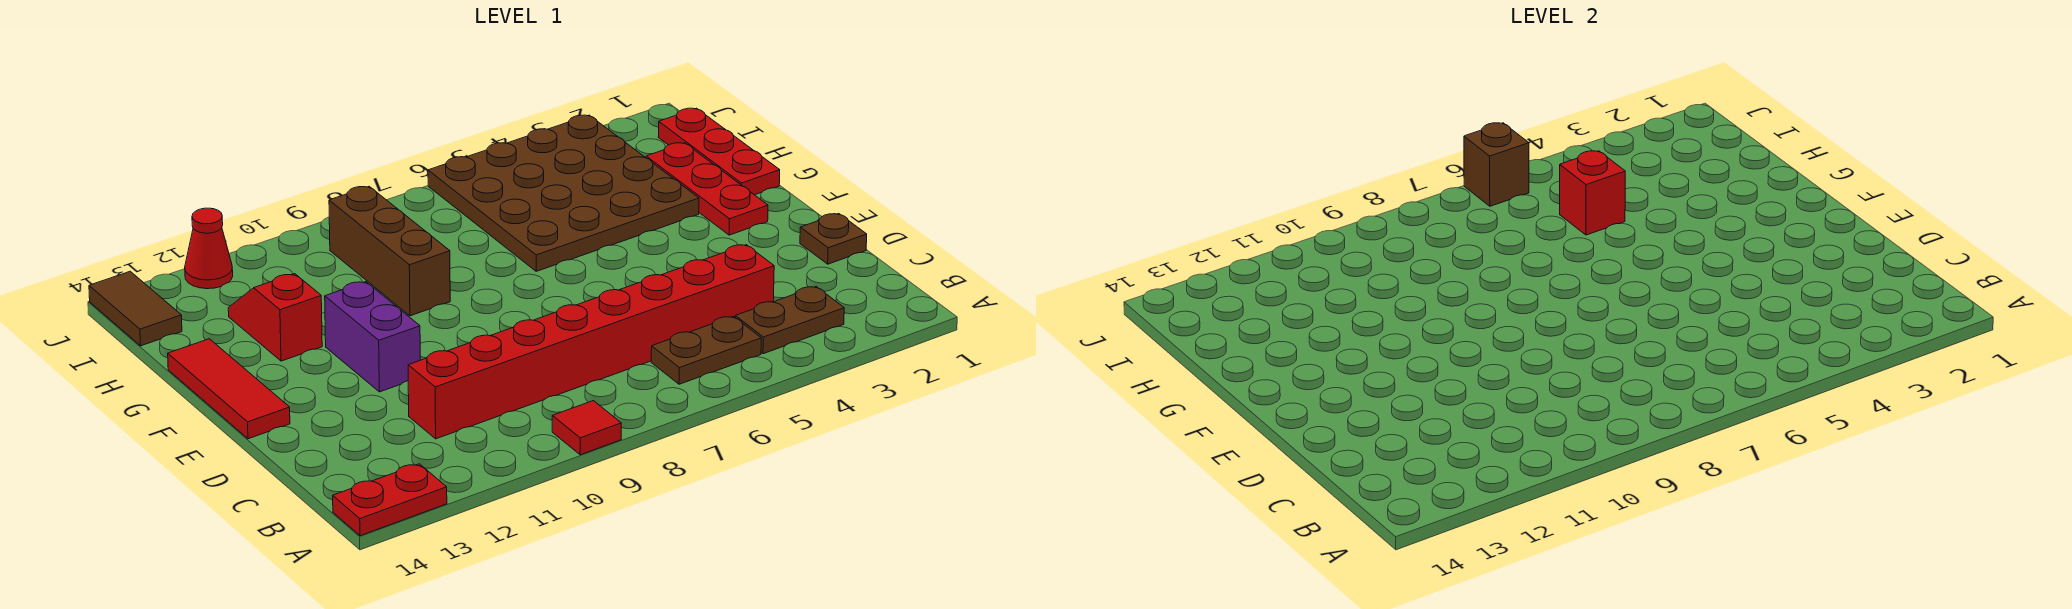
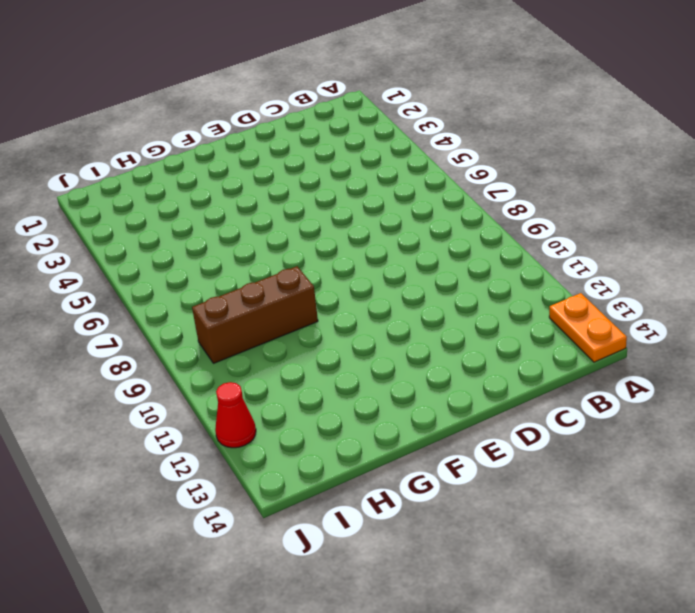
orange plate A13:A14 level 1 -> red plate A13:A14 level 1
none -> red tile A9 level 1
none -> brown plate B3:B4 level 1
none -> brown plate B5:B6 level 1

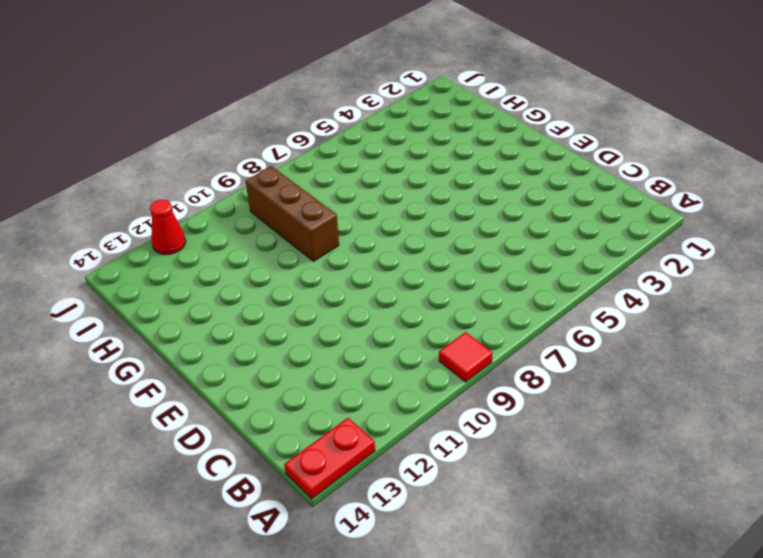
none -> brown plate B3:B4 level 1
none -> brown plate B5:B6 level 1
none -> red brick C4:C11 level 1

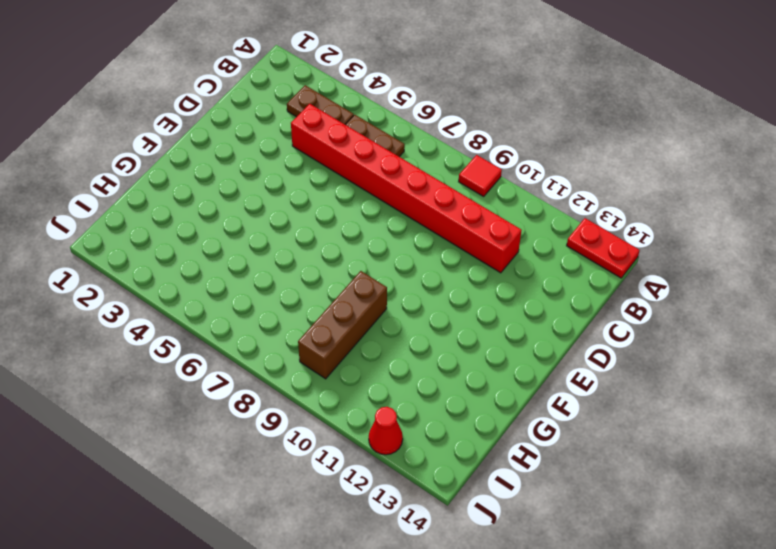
none -> brown plate D1 level 1
none -> purple brick E11:F11 level 1
none -> red tile E14:G14 level 1

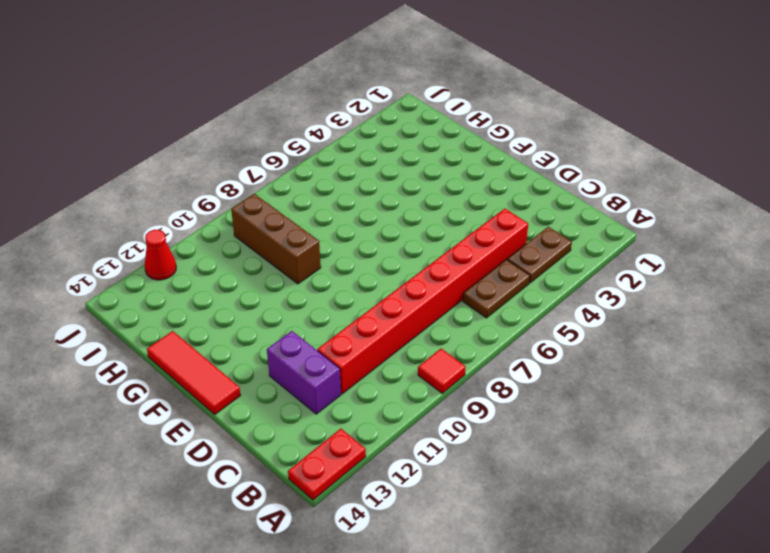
purple brick C12:D12 level 1 -> purple brick E11:F11 level 1
none -> brown plate D1 level 1
none -> red plate F2:H2 level 1
none -> red plate G1:I1 level 1

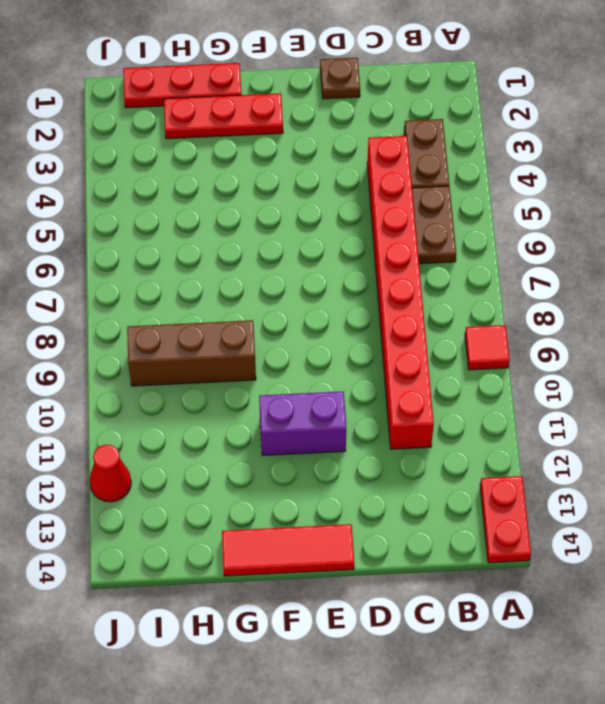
none -> brown plate G3:J6 level 1
none -> red slope G12:H12 level 1 top G
none -> brown tile I14:J14 level 1

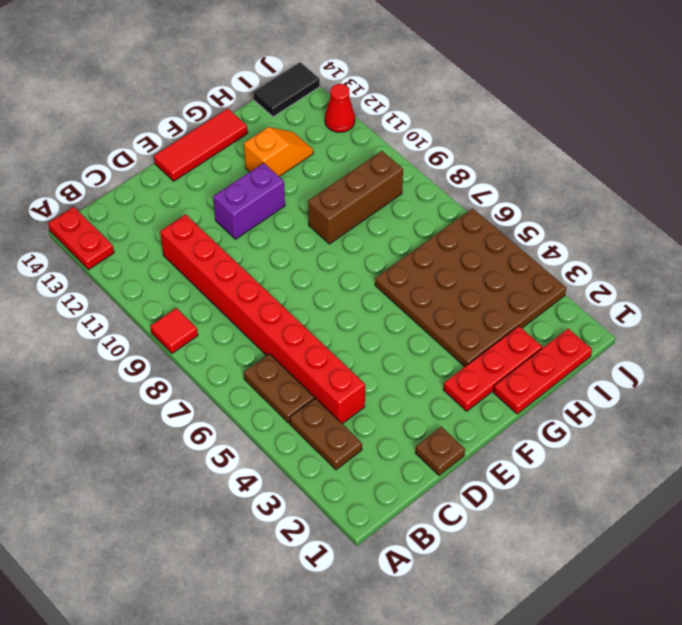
orange slope G12:H12 level 1 top G -> red slope G12:H12 level 1 top G
black tile I14:J14 level 1 -> brown tile I14:J14 level 1
none -> red brick H5 level 2
none -> brown brick J6 level 2

